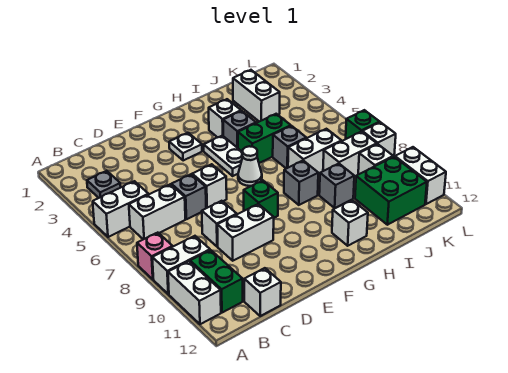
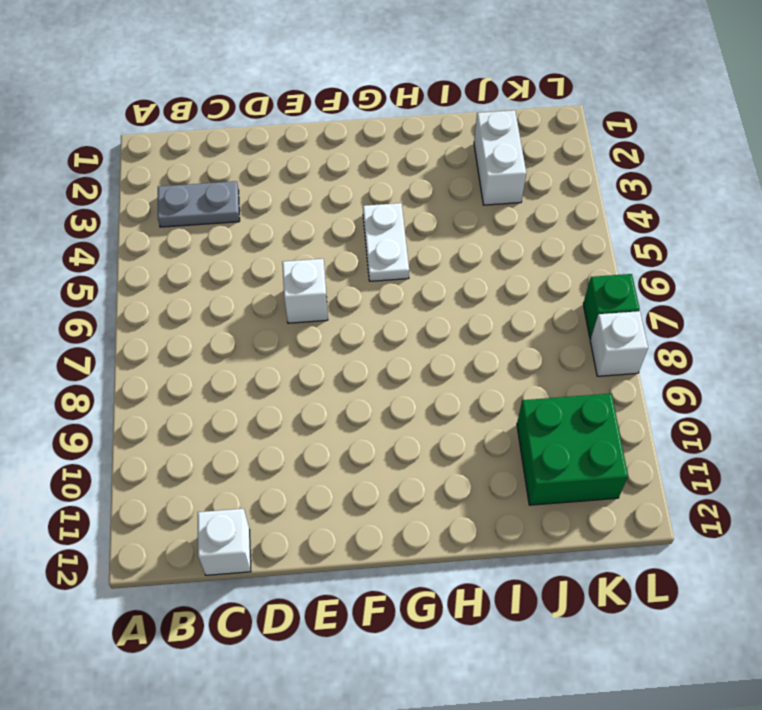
grey plate B3:C3 level 1 -> grey plate B3 level 1
none -> white brick A5:B5 level 1
none -> pink brick A8 level 1
none -> white brick A9:B9 level 1
none -> white brick A10:A11 level 1

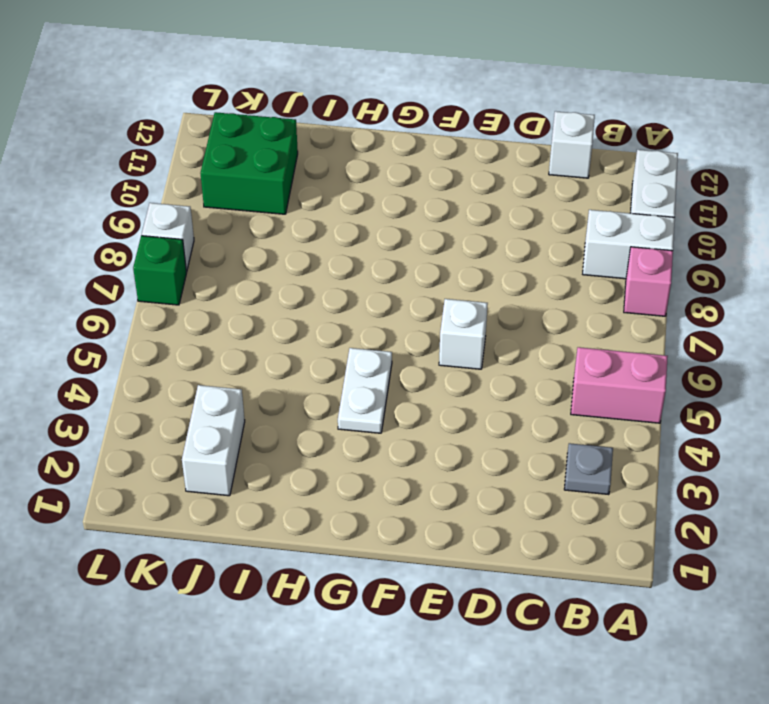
pink brick A5:B5 level 1 -> white brick A5:B5 level 1
none -> white brick B6:C6 level 1
none -> green brick B10:B11 level 1
none -> grey brick D6 level 1
none -> white brick D8 level 1

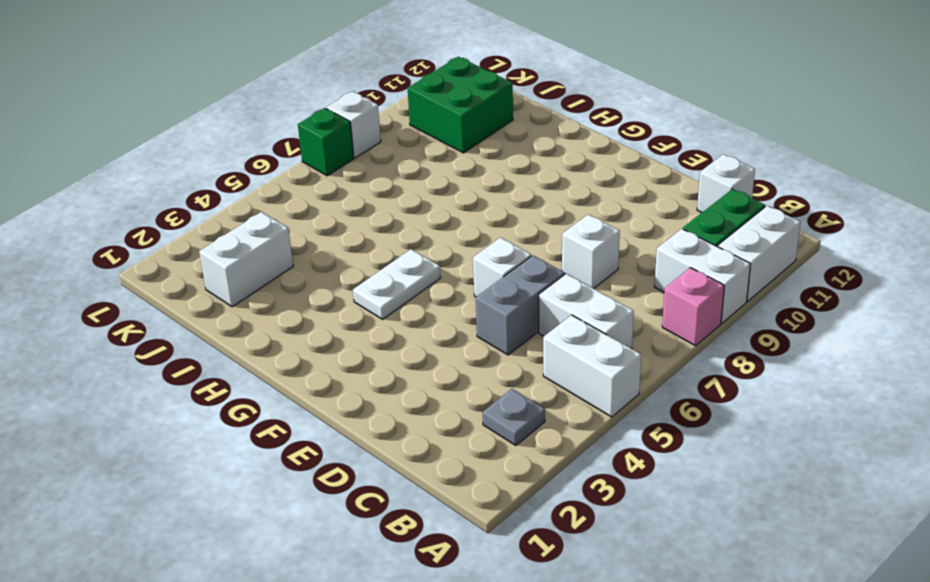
grey brick D5:D6 level 1 -> grey brick D6 level 1
none -> white brick D9:E9 level 1
none -> white plate F3 level 1
none -> green brick F8 level 1
none -> white cone G6 level 1

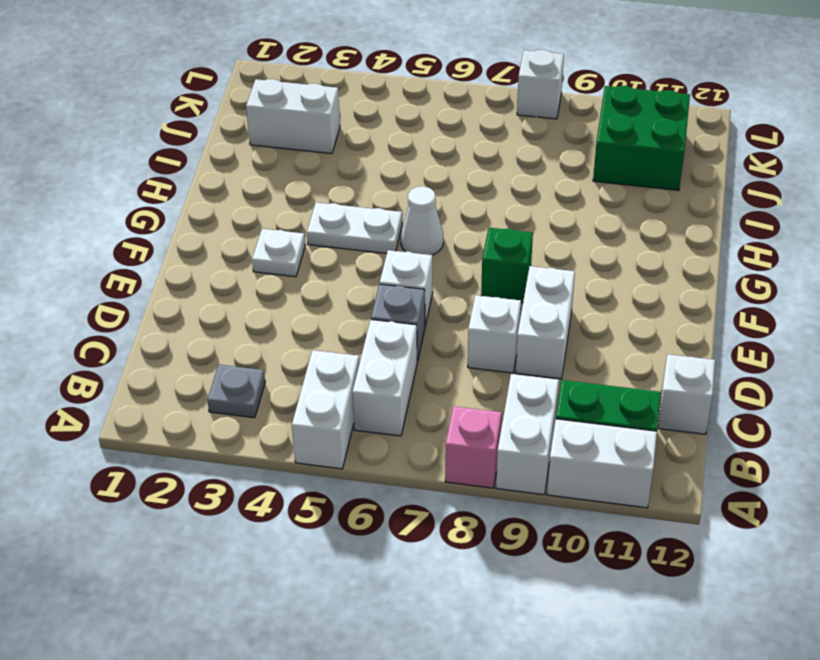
none -> white brick H3 level 1
none -> grey brick H4 level 1
none -> green brick H5:I5 level 1
none -> grey brick H8 level 1

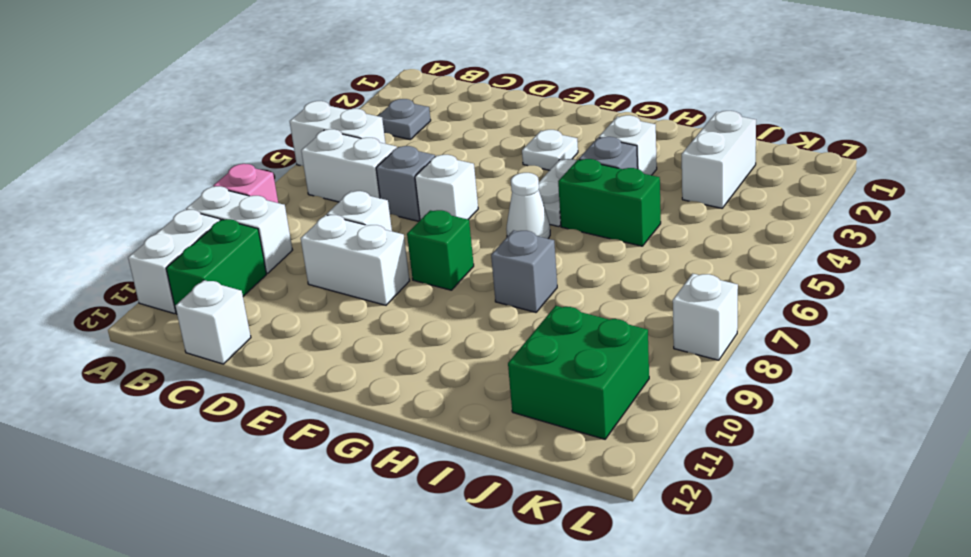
none -> white brick H11 level 1
none -> grey brick I6 level 1
none -> white brick I7:J7 level 1
none -> grey brick I9 level 1

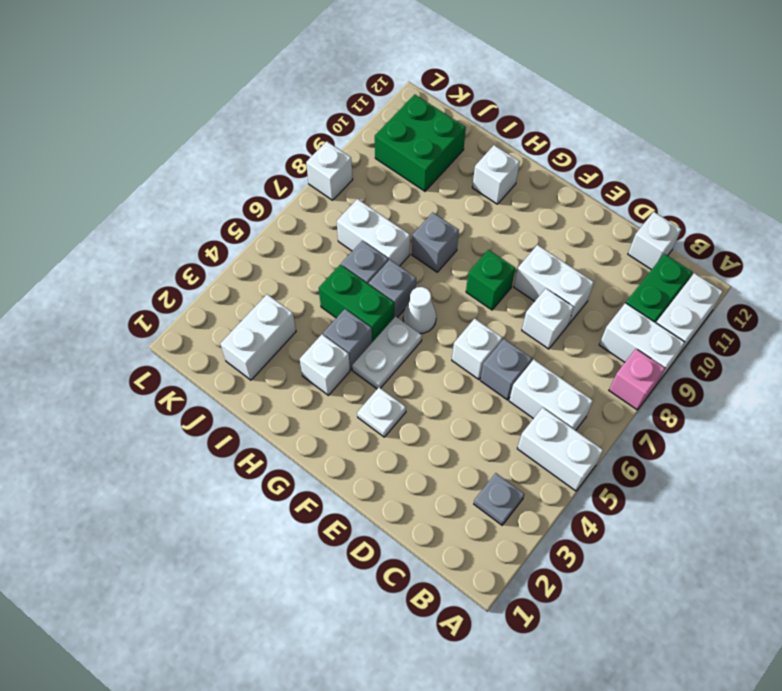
grey brick H6 level 1 -> grey brick I9 level 1
none -> white brick J8:K8 level 1
none -> white brick K9 level 1
none -> green brick L7 level 1
none -> white brick L10:L11 level 1

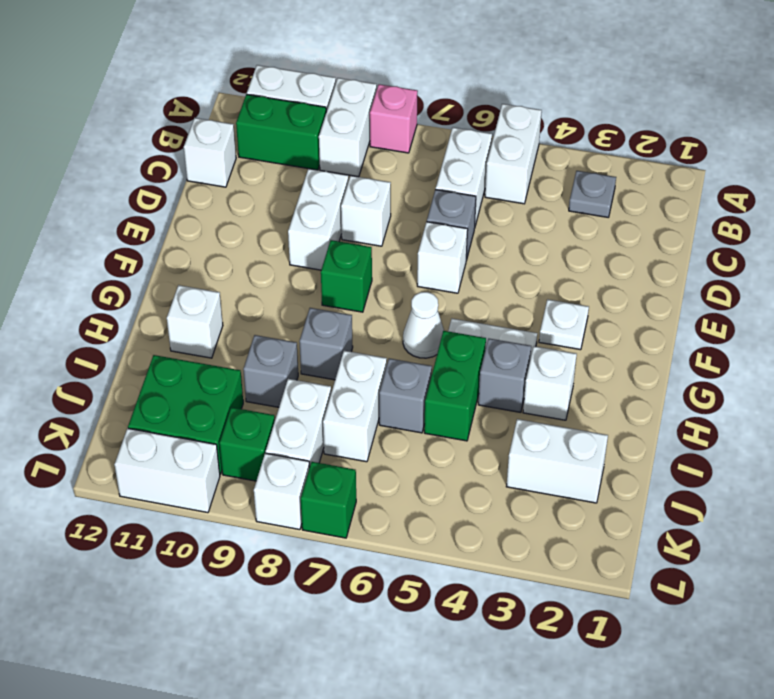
green brick K9 level 1 -> white brick K9 level 1

